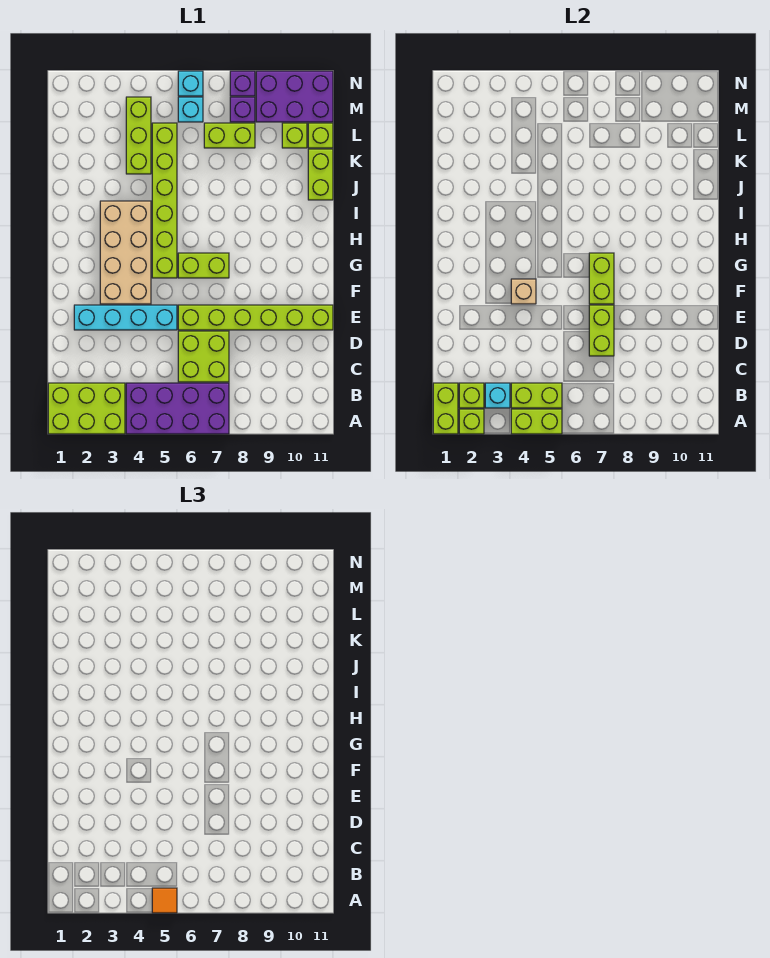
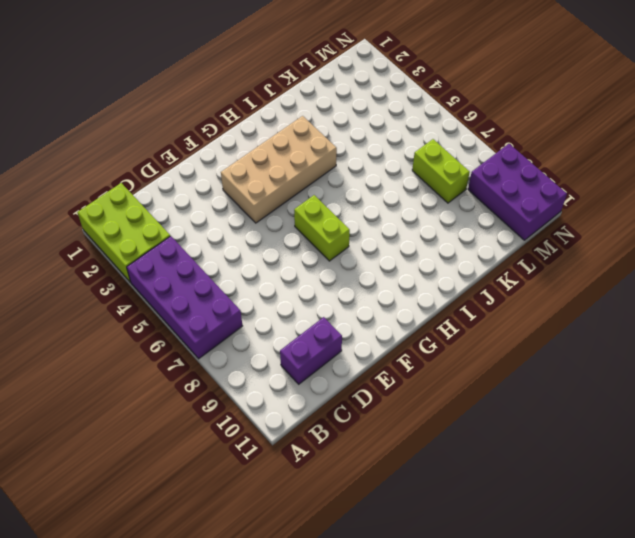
purple brick C10:D10 level 1 -> none
none -> lime brick C6:D7 level 1
none -> cyan brick E2:E5 level 1
none -> lime brick E6:E11 level 1

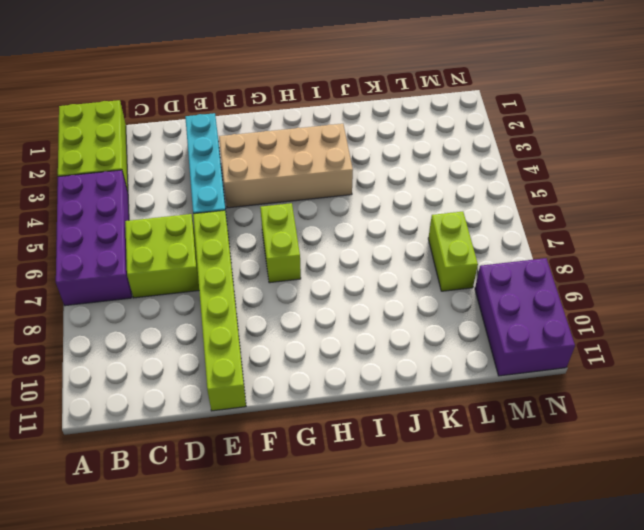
none -> lime brick G5:L5 level 1
none -> lime brick J11:K11 level 1
none -> lime brick K4:M4 level 1

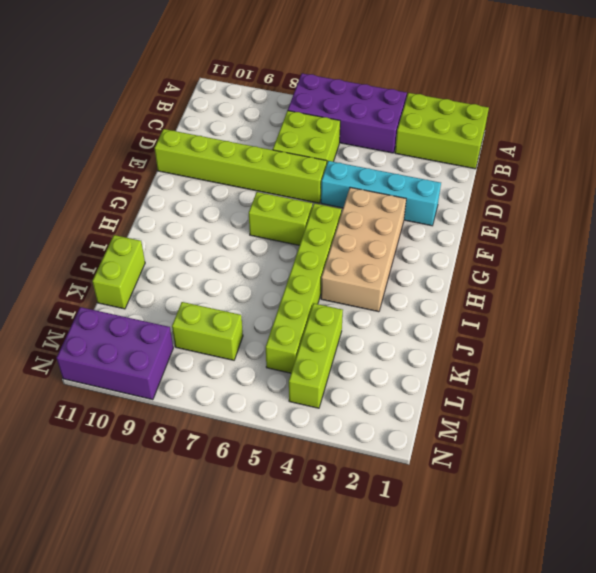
none -> lime brick L10 level 1
none -> lime brick L11 level 1
none -> cyan brick M6 level 1

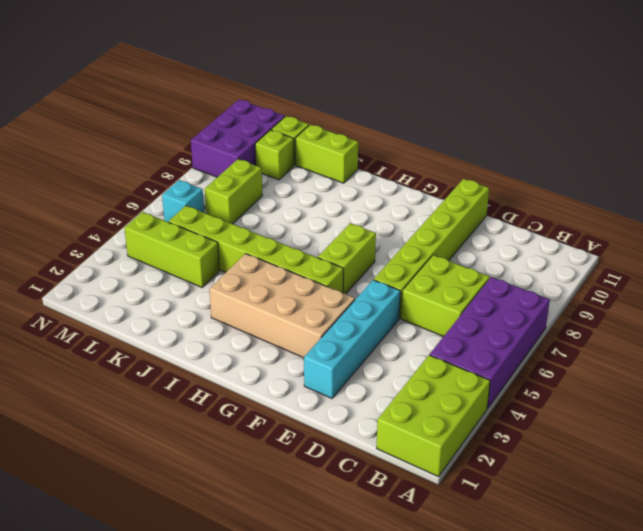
none -> purple brick M8 level 1
none -> cyan brick N6 level 1
none -> purple brick N8 level 1

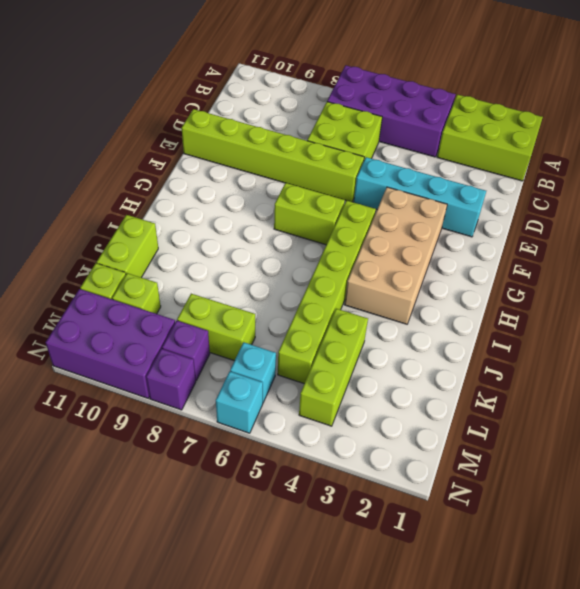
none -> lime brick A1:B1 level 2
none -> lime brick A2 level 2
none -> lime brick A4:A5 level 2

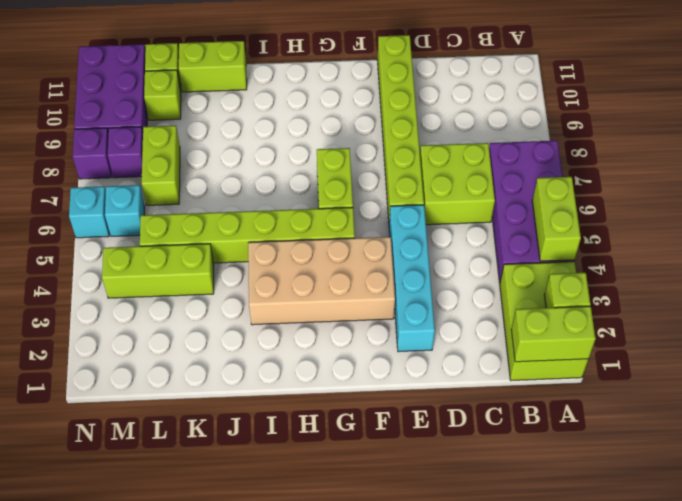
none -> lime brick B2 level 2
none -> cyan brick B3 level 2
none -> lime brick B4:B5 level 2

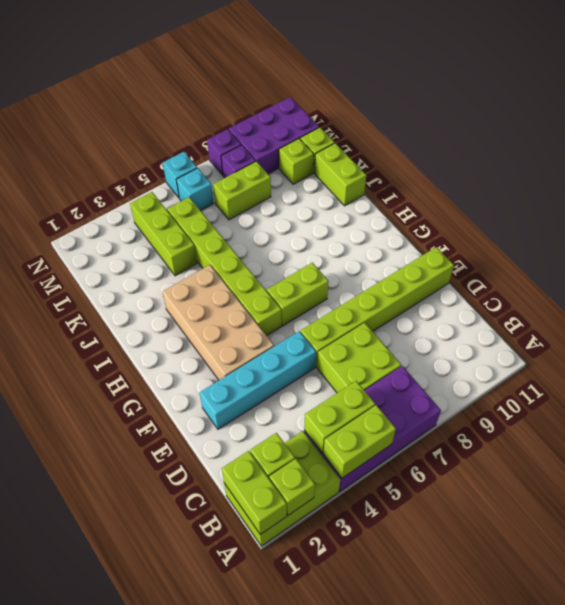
none -> cyan brick B3 level 2
none -> lime brick D7:E7 level 2
none -> tan brick F4 level 2

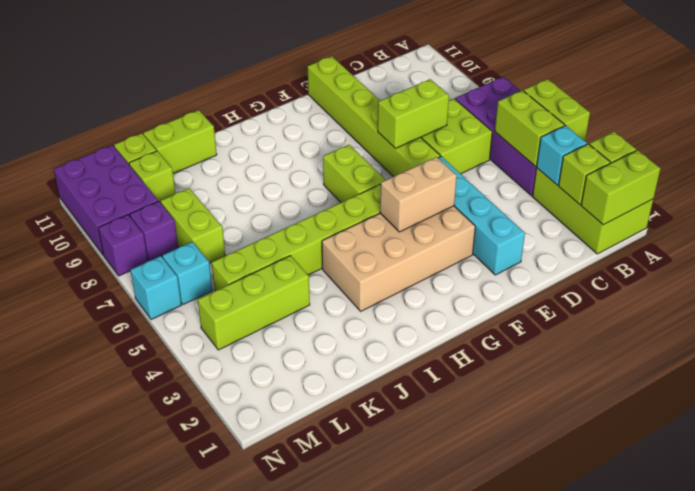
tan brick F4:G4 level 2 -> tan brick F4 level 2
none -> lime brick F7:G7 level 2
none -> orange tile A5 level 3

